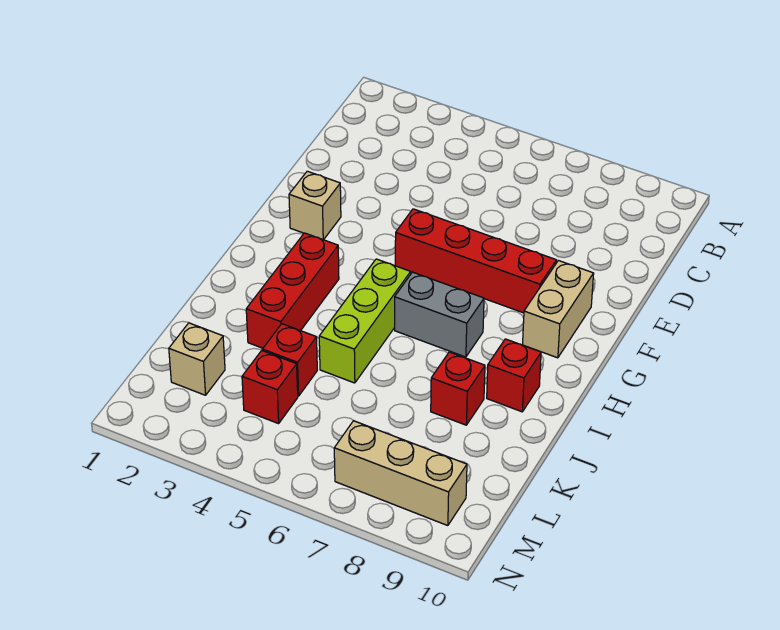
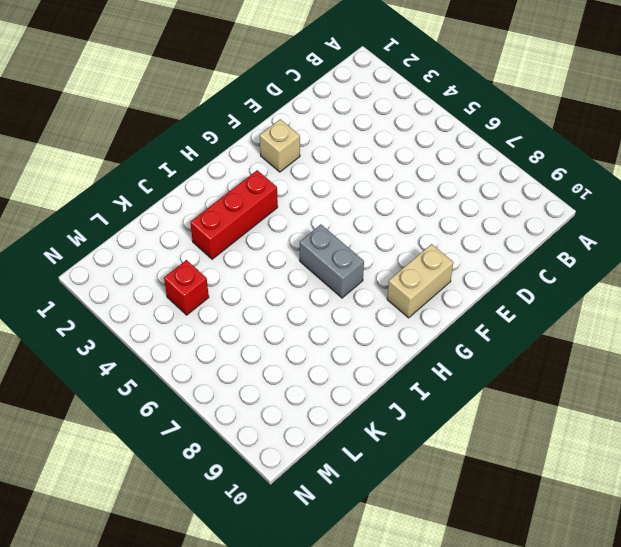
none -> red brick F5:F8 level 1
none -> lime brick H5:J5 level 1
none -> red brick I9 level 1

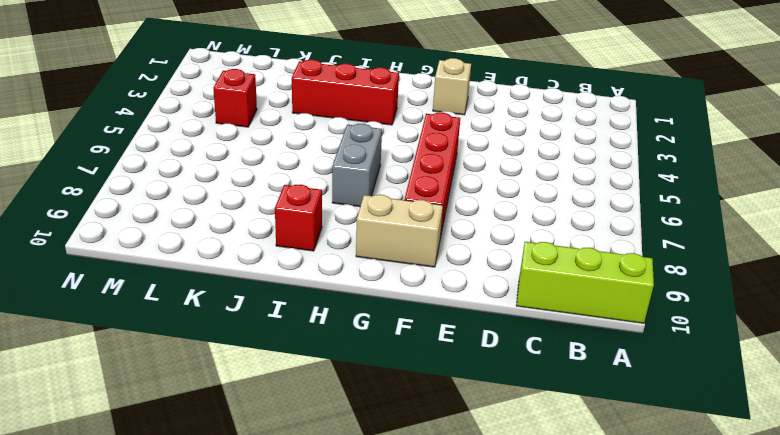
lime brick A10:C10 level 1 -> lime brick H5:J5 level 1
none -> red brick J8 level 1
none -> red brick K4 level 1
none -> tan brick L2 level 1

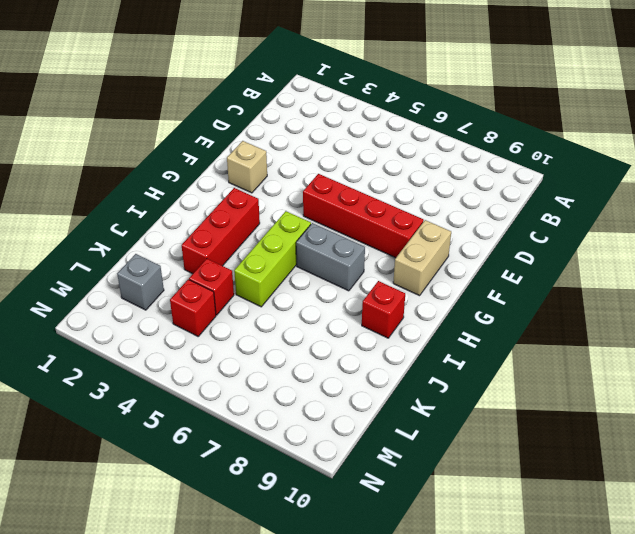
grey brick L2 level 1 -> tan brick L2 level 1
none -> red brick J8 level 1
none -> tan brick M7:M9 level 1

